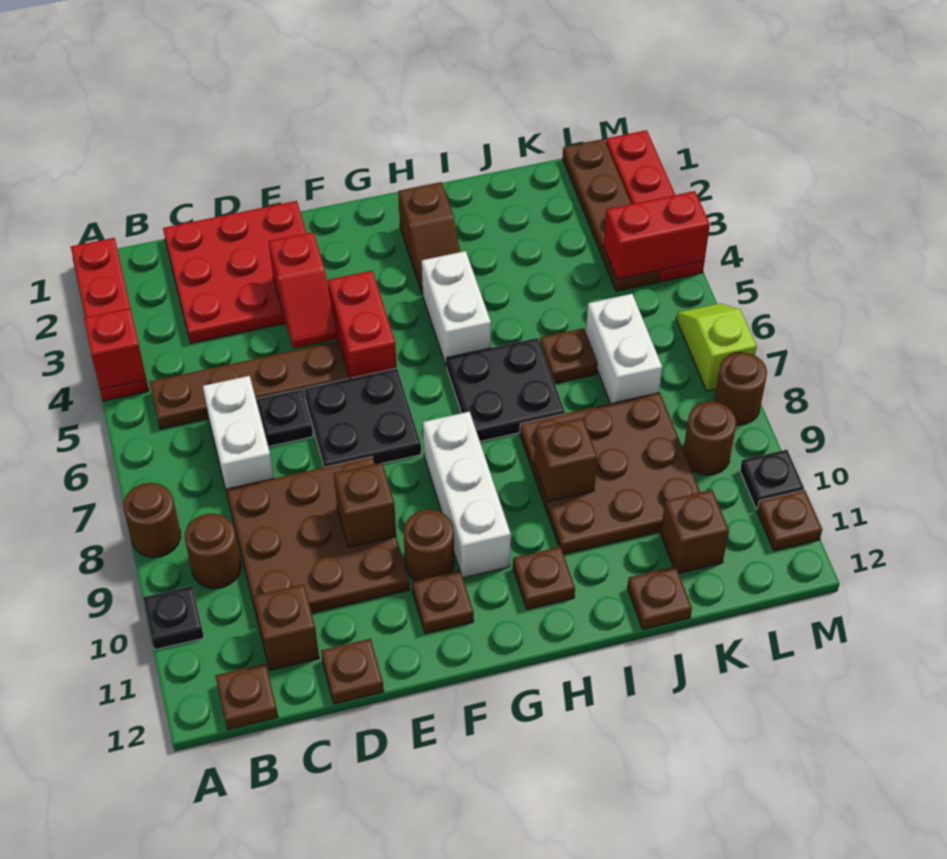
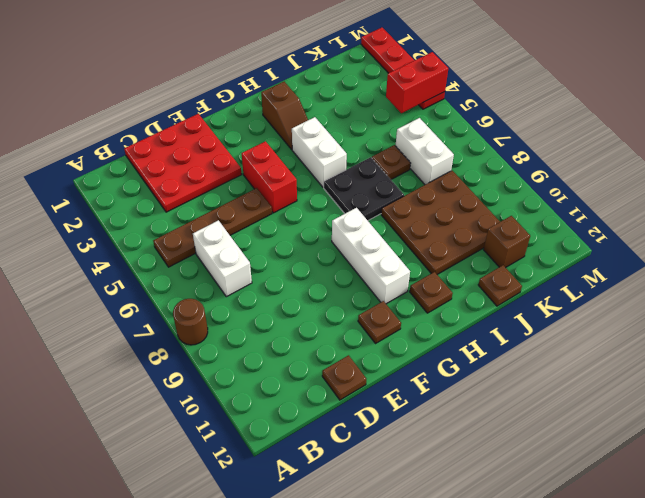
none -> red plate A1:A4 level 1
none -> black plate A10 level 1
none -> brown round brick B9 level 1
none -> brown plate B12 level 1

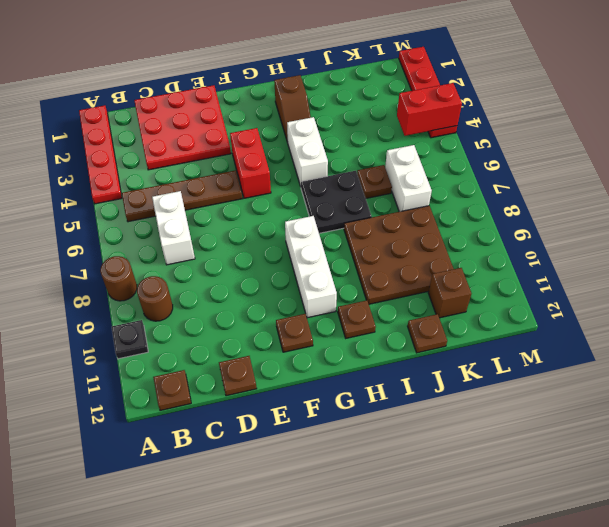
none -> brown plate C8:E10 level 1
none -> brown brick C11 level 1
none -> black plate D6 level 1
none -> black plate E6:F7 level 1

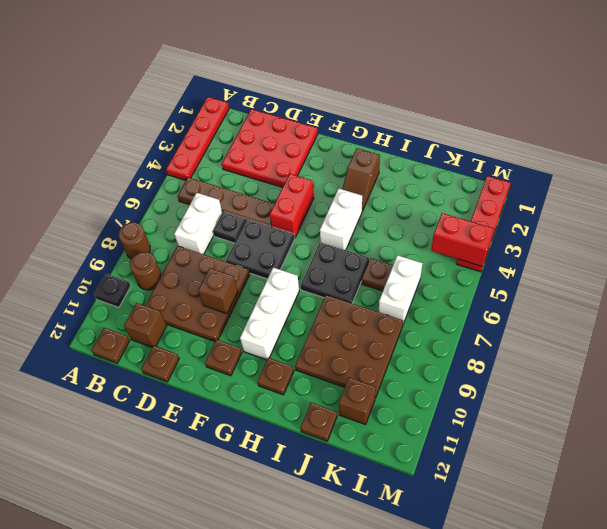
none -> brown round brick F10 level 1
none -> brown plate L1:L4 level 1
none -> brown round brick L9 level 1
none -> lime slope M6:M7 level 1 top 7

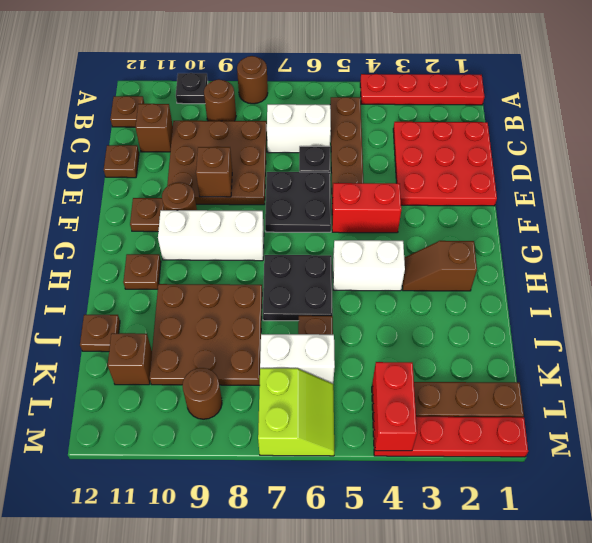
lime slope L6:M7 level 1 top 7 -> lime slope M6:M7 level 1 top 7
none -> brown round brick M8 level 1
none -> black plate M10 level 1
none -> brown plate M11 level 1
none -> red brick A4 level 2

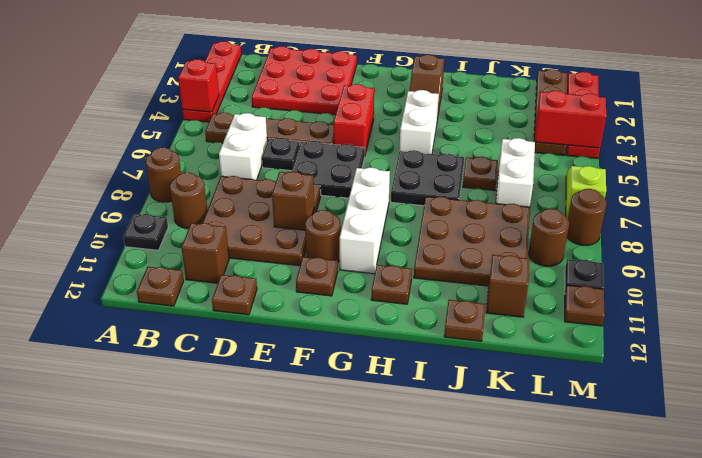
none -> red slope E3:E4 level 2 top 3
none -> brown brick I9 level 2

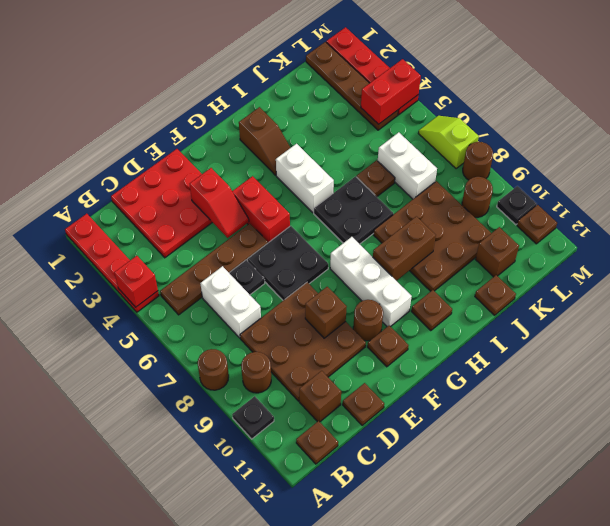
brown brick H9:I9 level 2 -> brown brick I9 level 2

